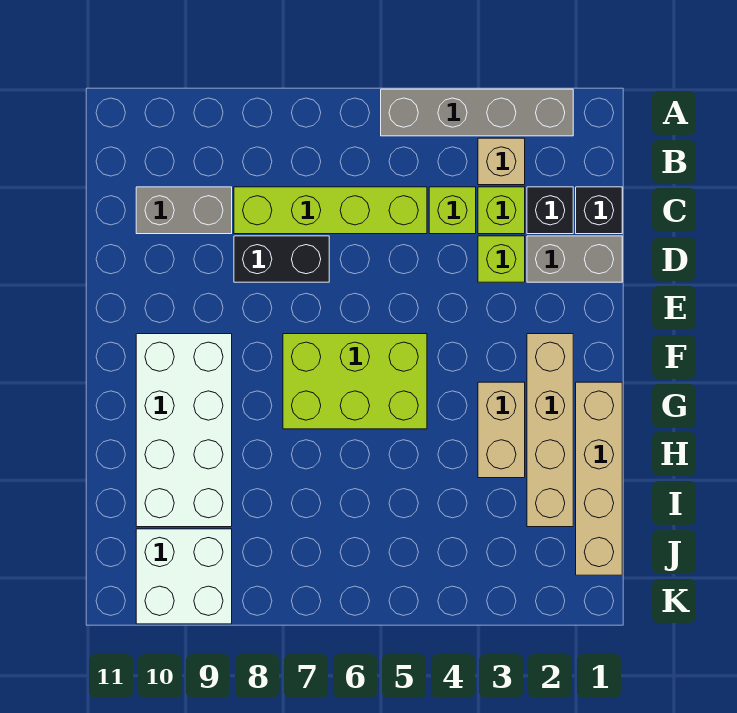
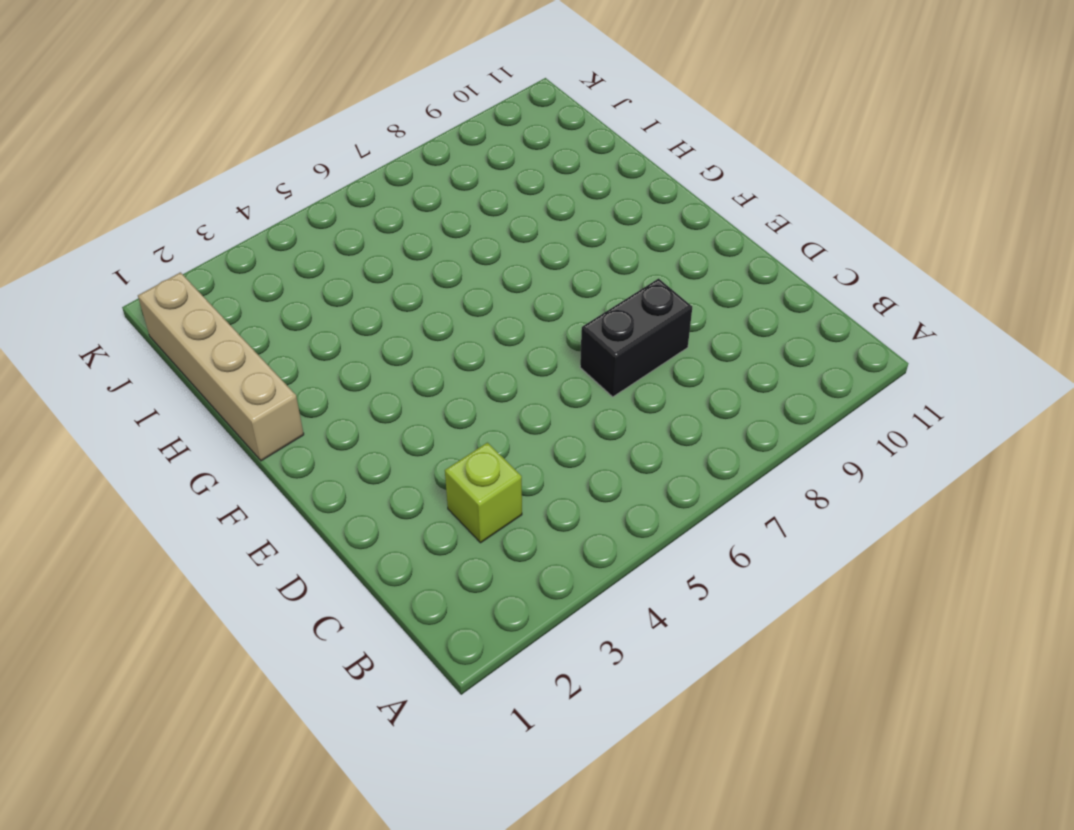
none -> grey brick A2:A5 level 1
none -> tan brick B3 level 1
none -> black brick C1 level 1

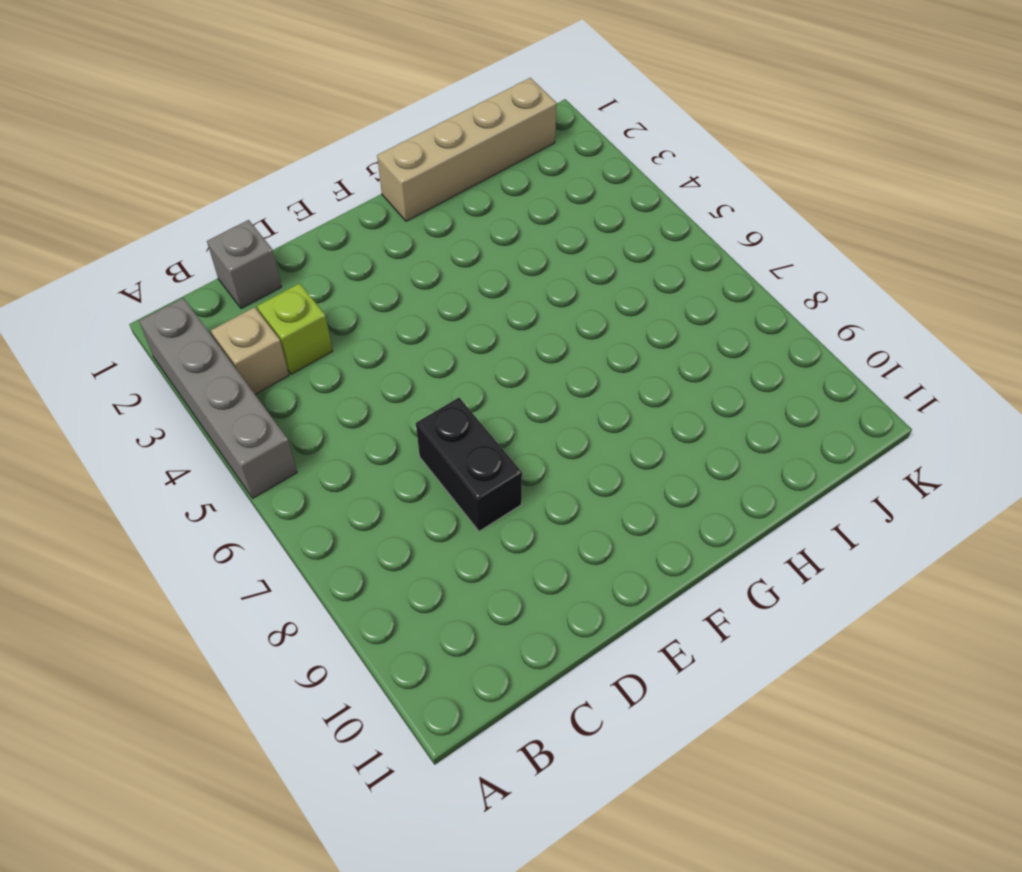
grey brick C1 level 1 -> black brick C1 level 1
none -> black brick C2 level 1
none -> lime brick C4 level 1
none -> lime brick C5:C8 level 1

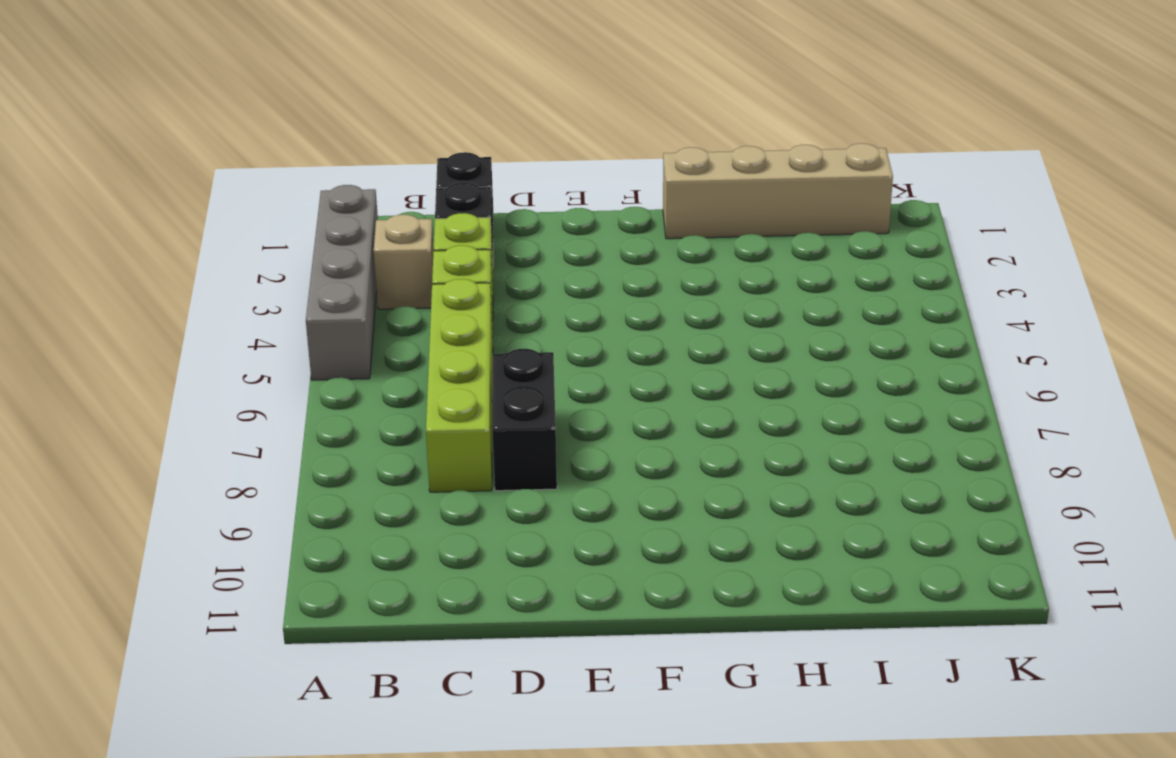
none -> grey brick C9:C10 level 1
none -> grey brick D1:D2 level 1
none -> lime brick D3 level 1

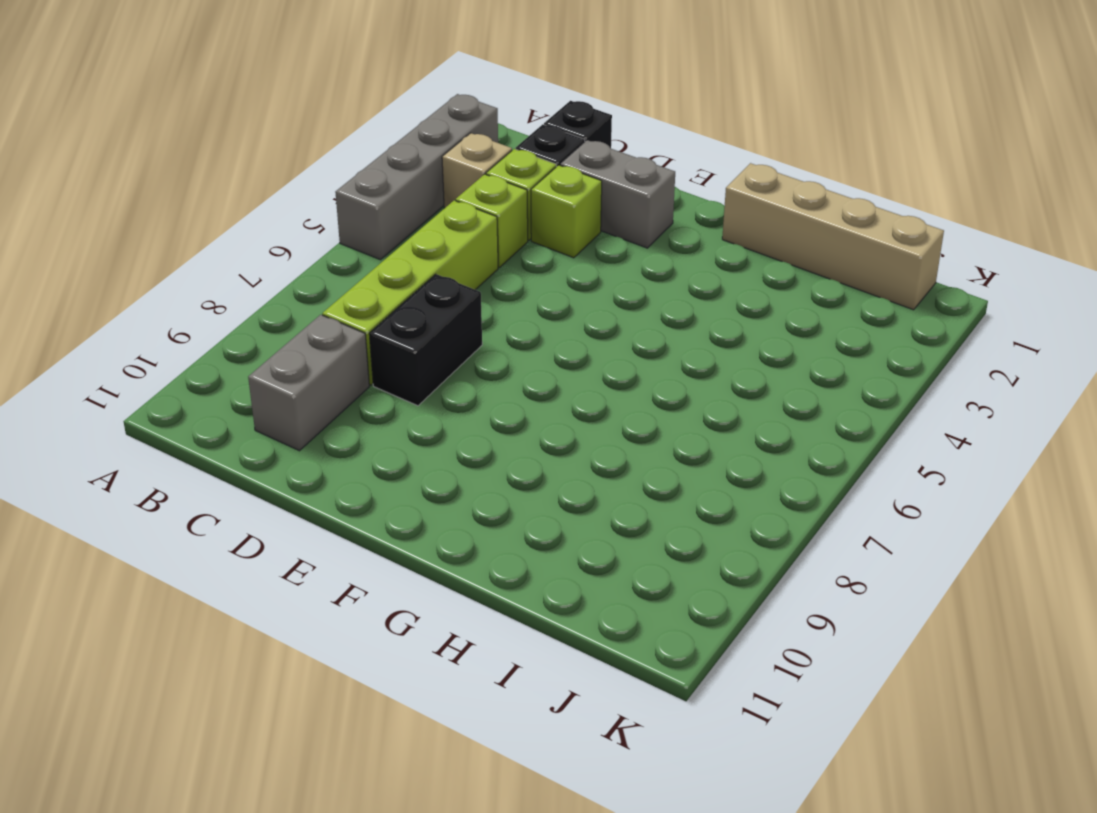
grey brick D2:E2 level 1 -> grey brick D1:D2 level 1
none -> tan brick F2:I2 level 1
none -> lime brick F5:G7 level 1
none -> white brick F9:I10 level 1

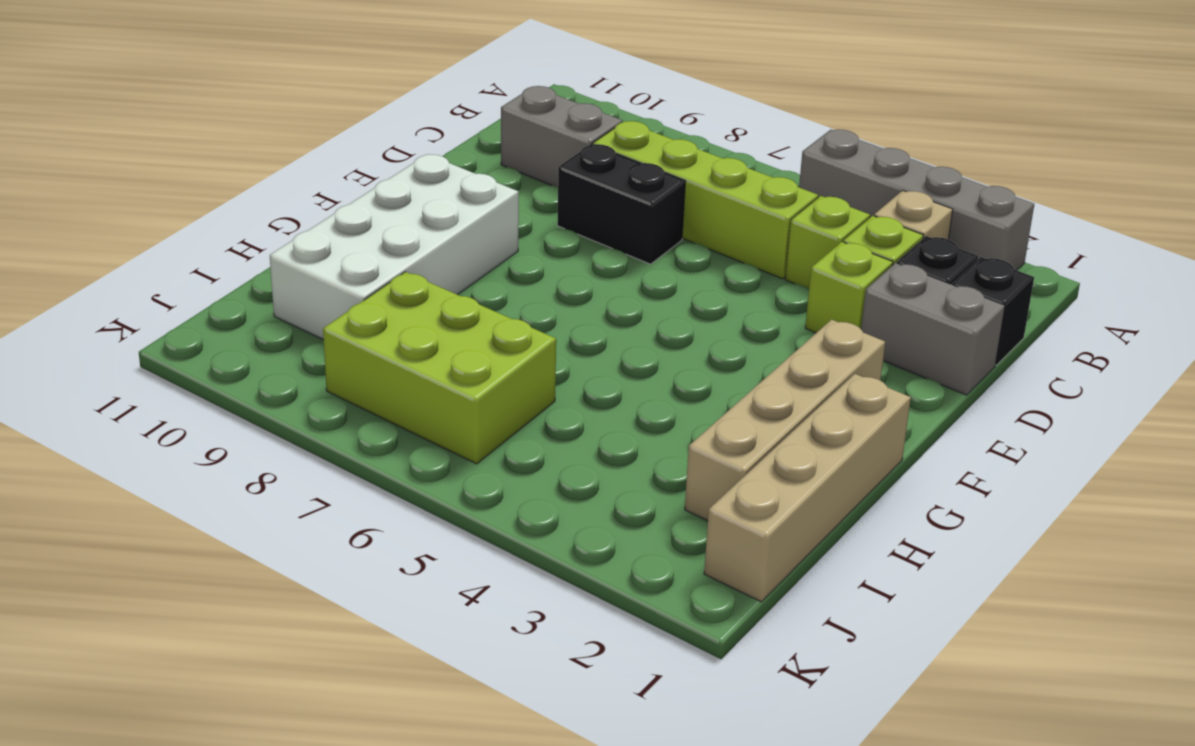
lime brick I6:J8 level 1 -> lime brick F5:G7 level 1
none -> tan brick G3:H3 level 1
none -> white brick J9:K10 level 1

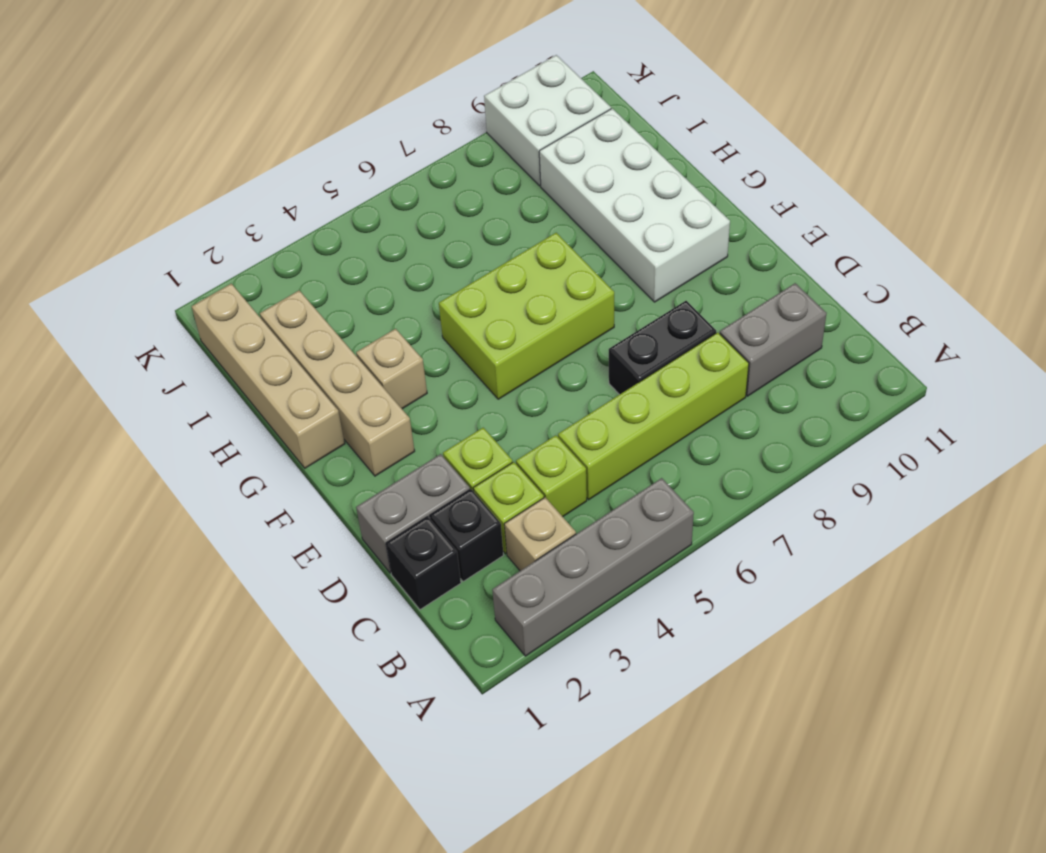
tan brick G3 level 1 -> tan brick G3:H3 level 1

